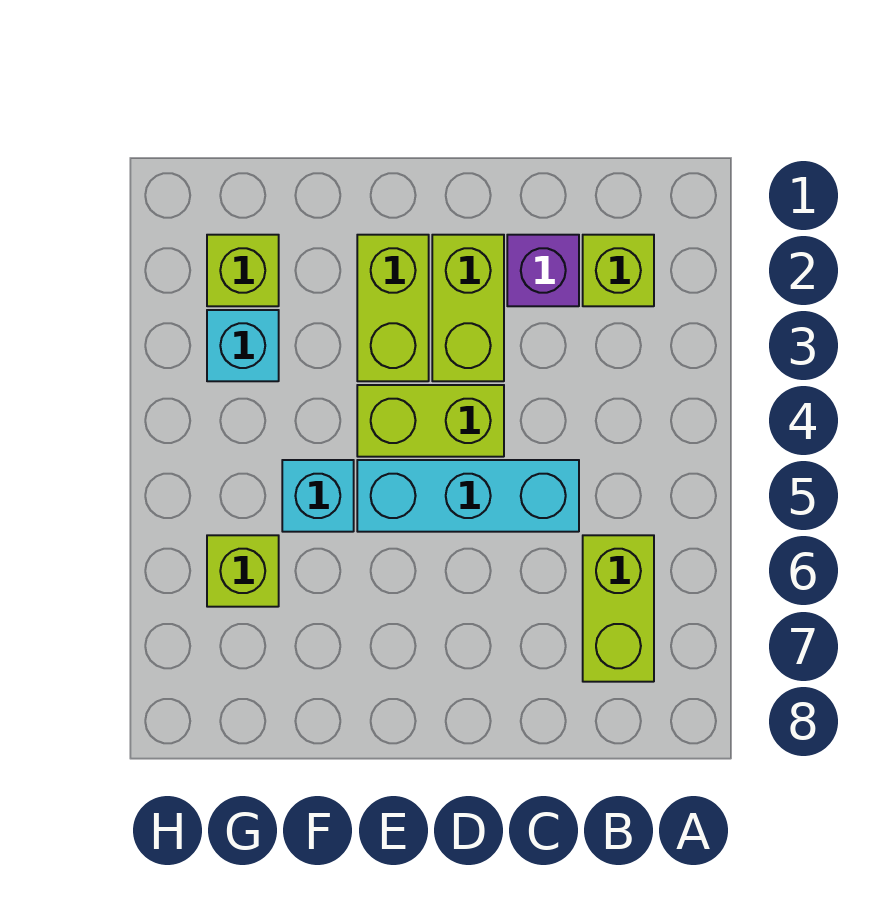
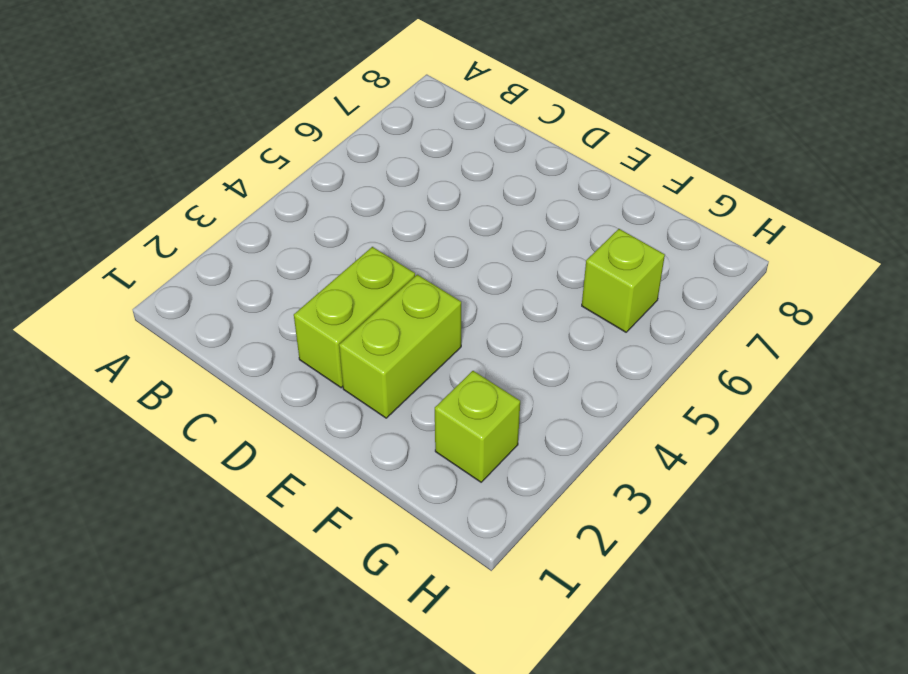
none -> lime brick B2 level 1
none -> lime brick B6:B7 level 1

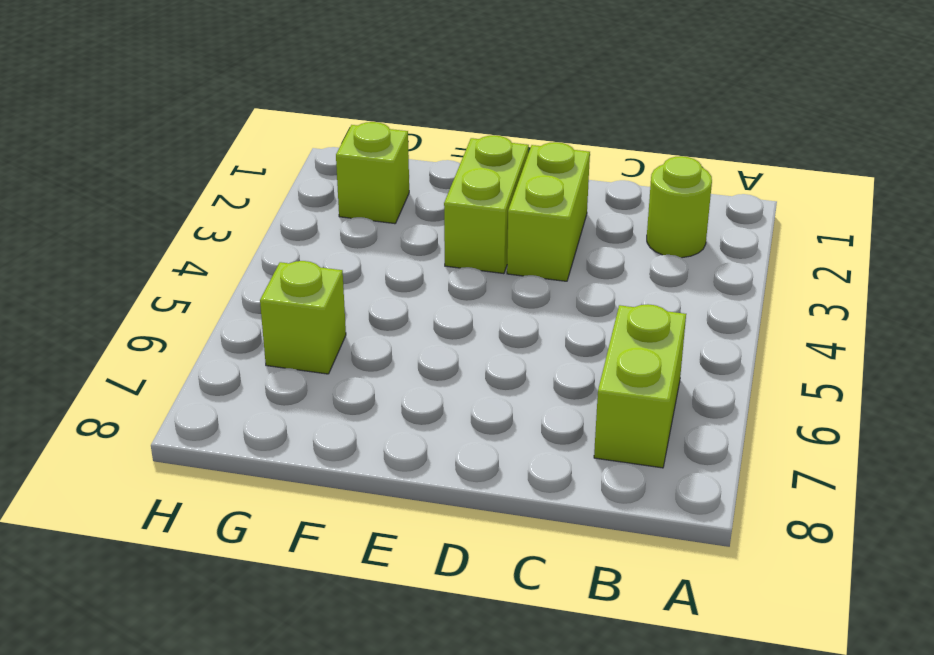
lime round brick B2 level 1 -> lime brick B2 level 1
none -> purple brick C2 level 1
none -> cyan brick C5:E5 level 1

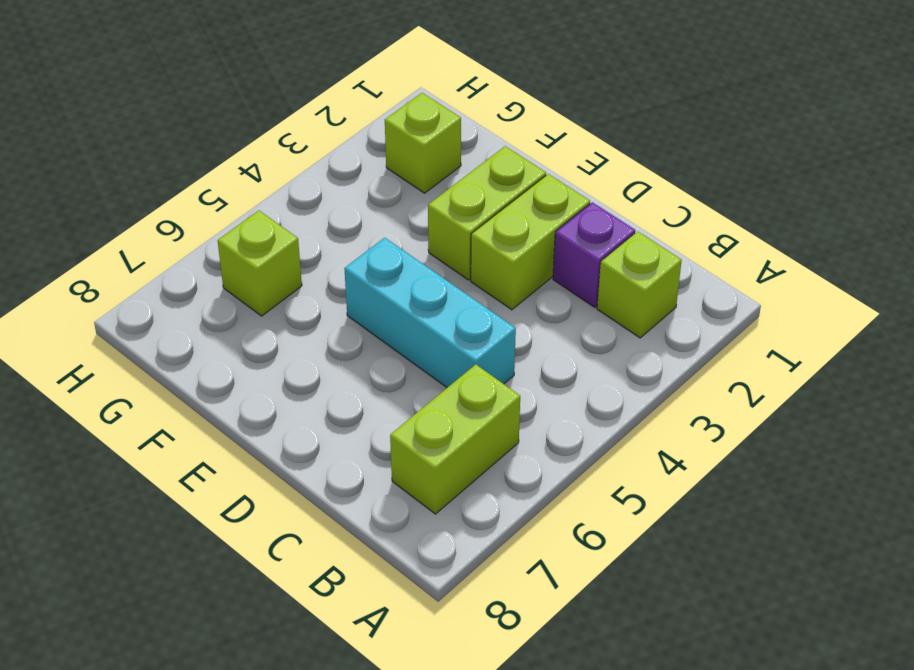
none -> lime brick D4:E4 level 1
none -> cyan brick F5 level 1

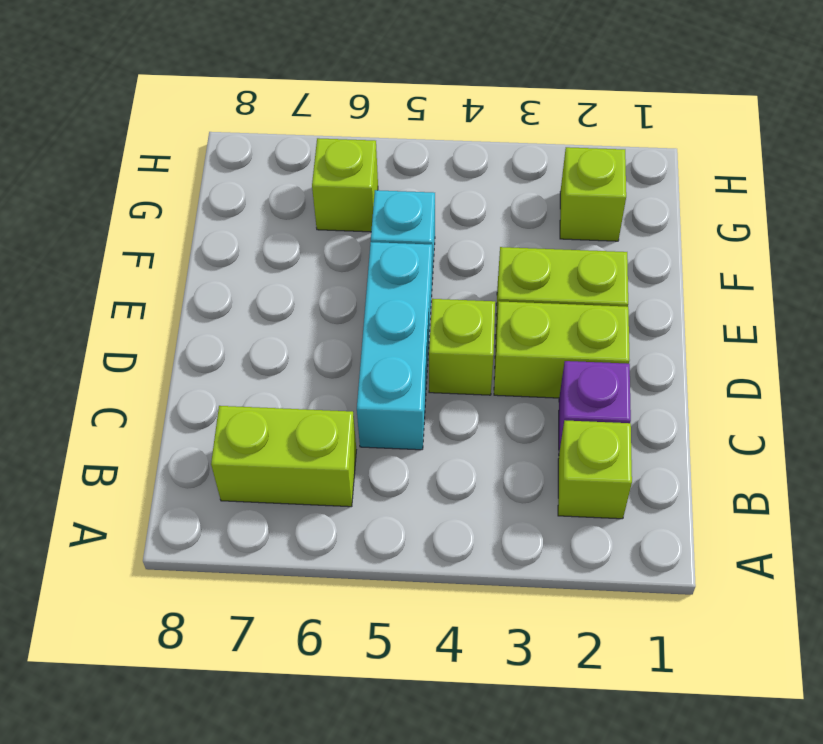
lime brick D4 level 1 -> lime brick D4:E4 level 1
none -> cyan brick G3 level 1

